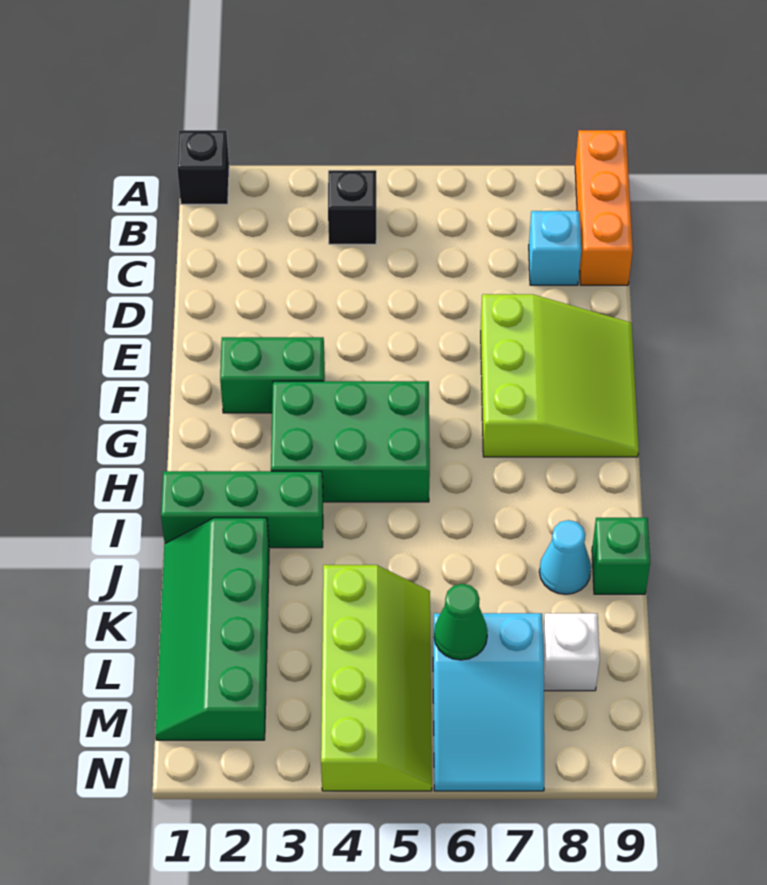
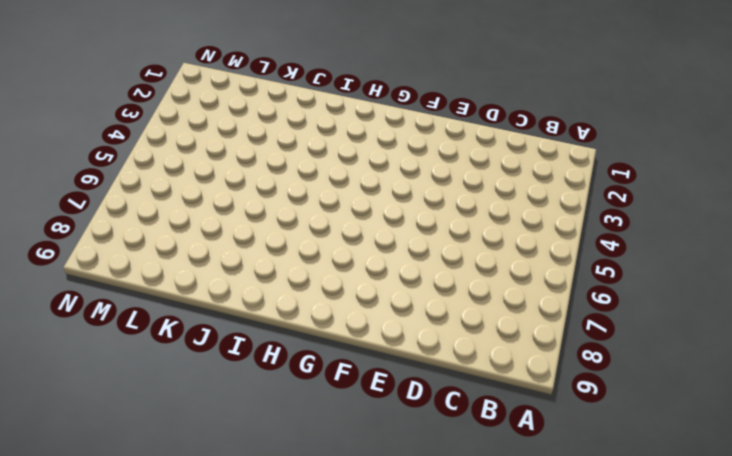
none -> black brick A1 level 1
none -> orange brick A9:C9 level 1
none -> black brick B4 level 1

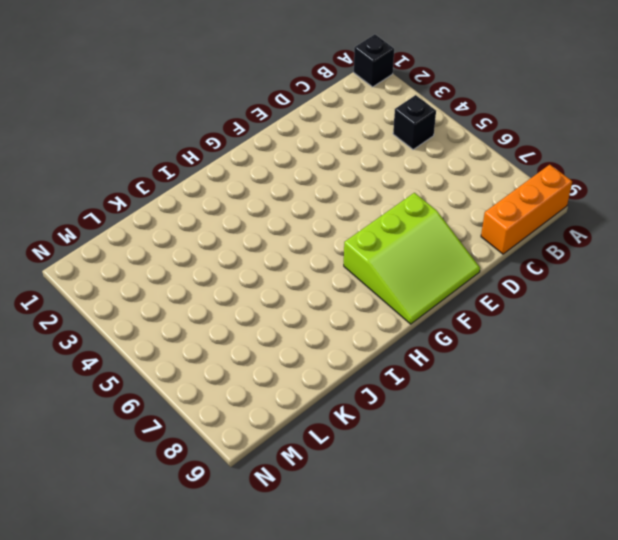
none -> cyan brick C8 level 1
none -> green brick F2:F3 level 1
none -> green brick G3:H5 level 1

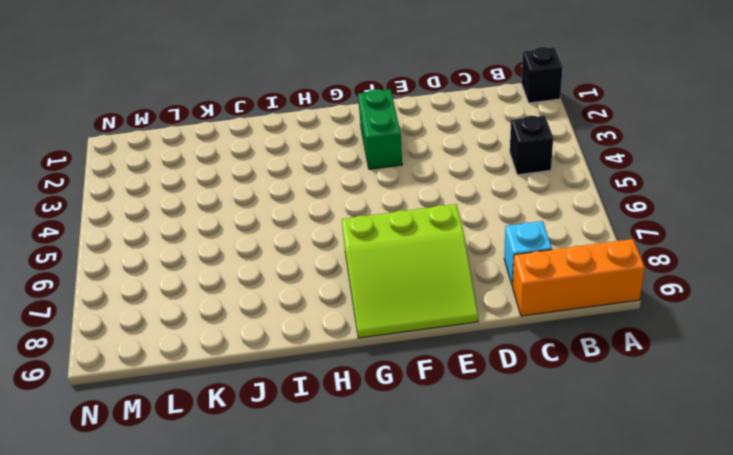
none -> green brick G3:H5 level 1
none -> green brick I1:I3 level 1
none -> green slope J1:M2 level 1 top 2

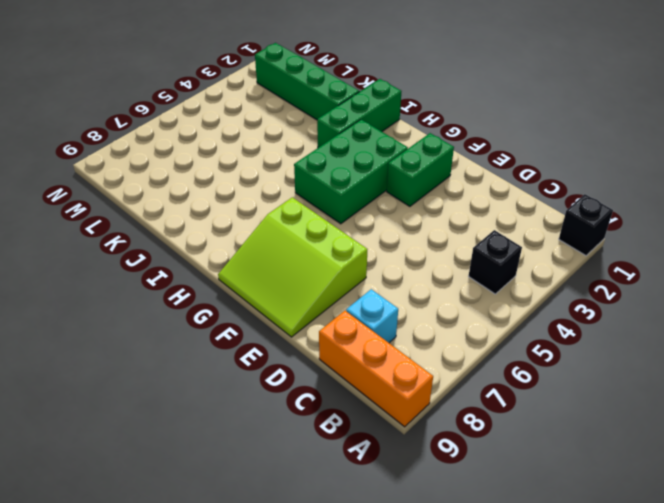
none -> cyan cone J8 level 1
none -> green brick J9 level 1
none -> lime slope K4:N5 level 1 top 4

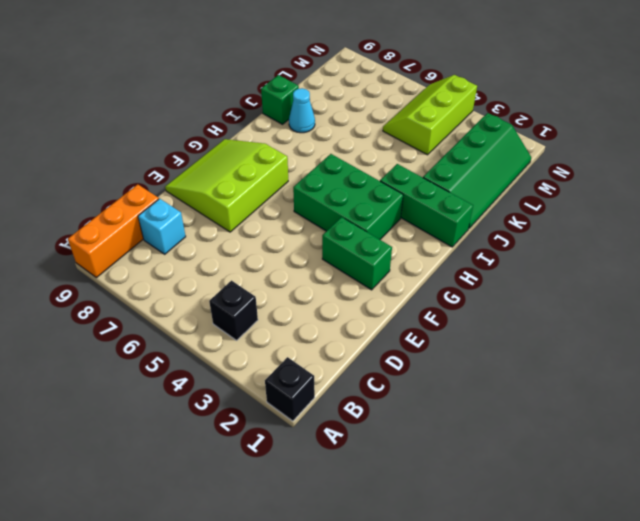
lime slope L4:N5 level 1 top 4 -> lime slope K4:N5 level 1 top 4
none -> cyan slope L6:N7 level 1 top L
none -> white brick L8 level 1
none -> green cone L6 level 2

